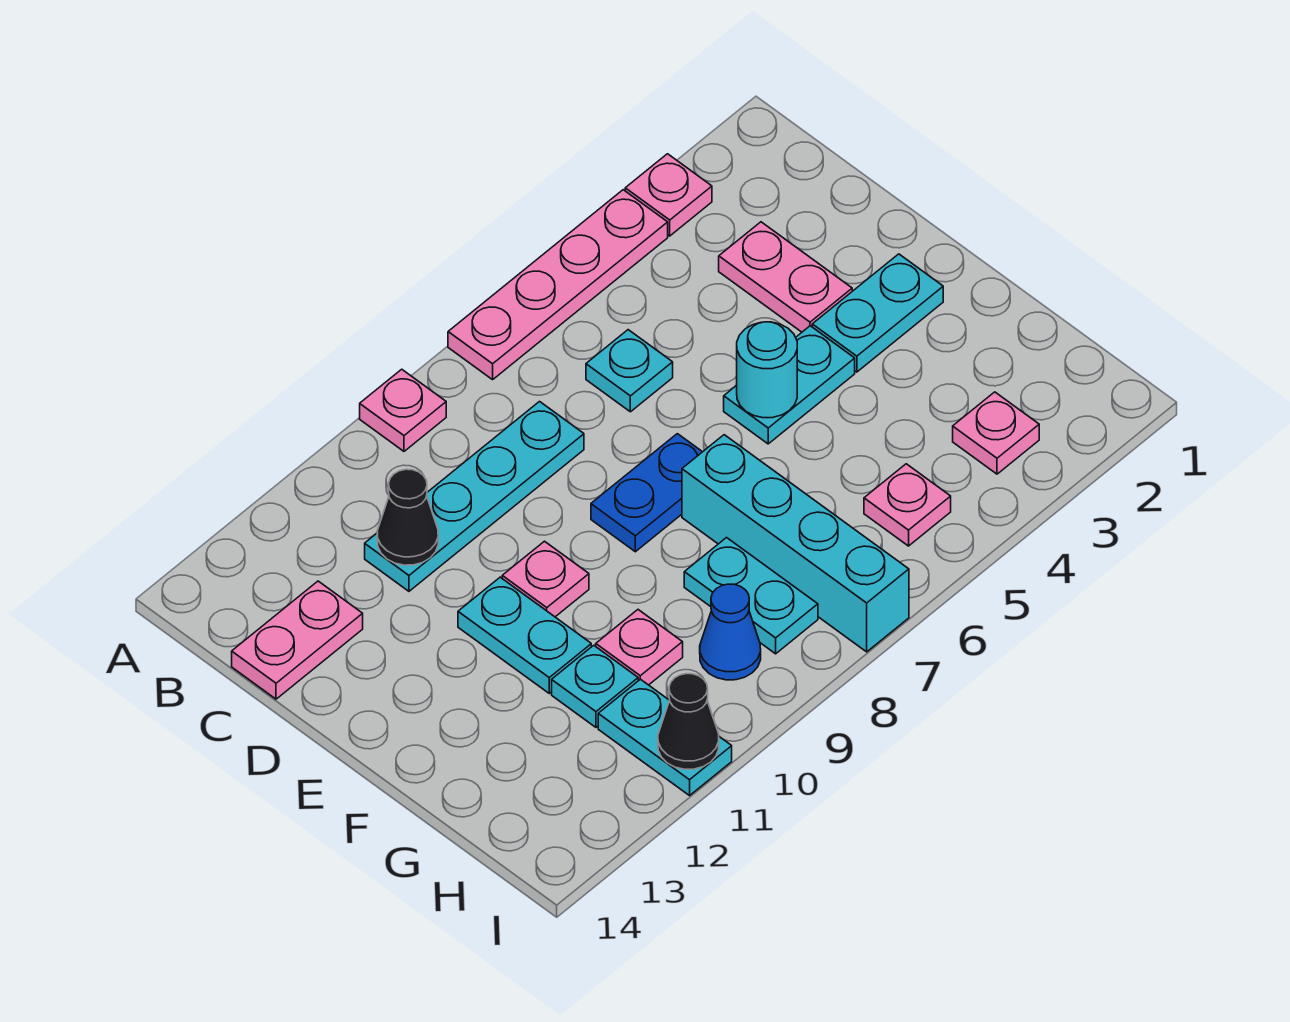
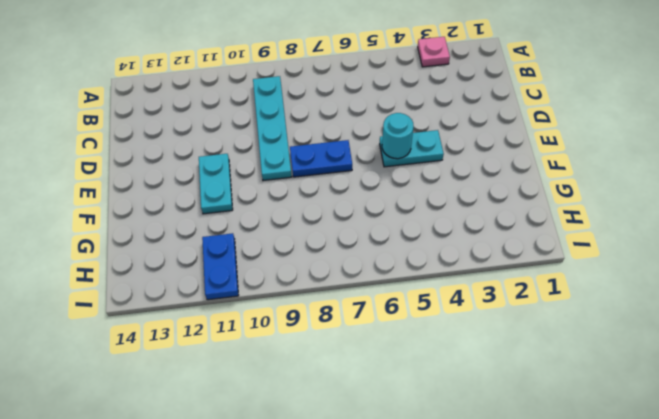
cyan plate B9:E9 level 1 -> cyan plate C8:C11 level 1
blue plate H11:I11 level 1 -> cyan plate H11:I11 level 1
none -> pink plate A4:A7 level 1
none -> pink plate A9 level 1
none -> pink plate C3:D3 level 1

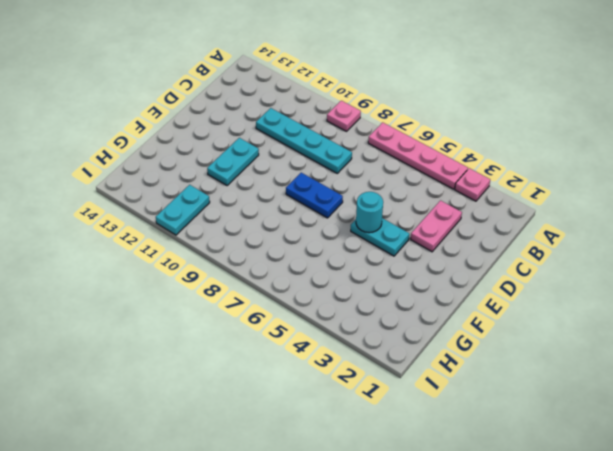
none -> cyan plate C6 level 1
none -> pink plate C13:C14 level 1
none -> cyan plate E2:E3 level 1

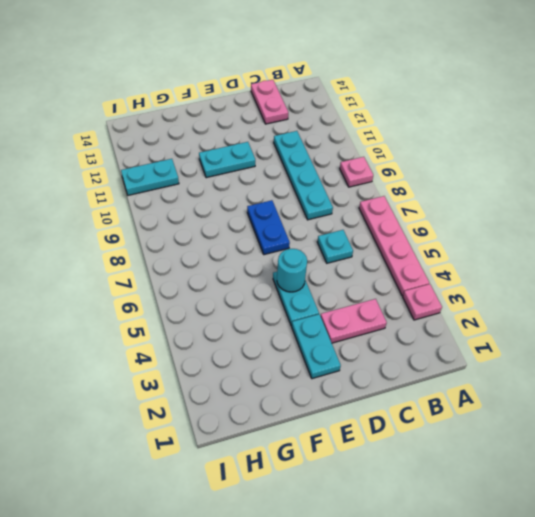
none -> pink plate E10 level 1
none -> cyan brick F7:I7 level 1
none -> cyan plate G8:H8 level 1

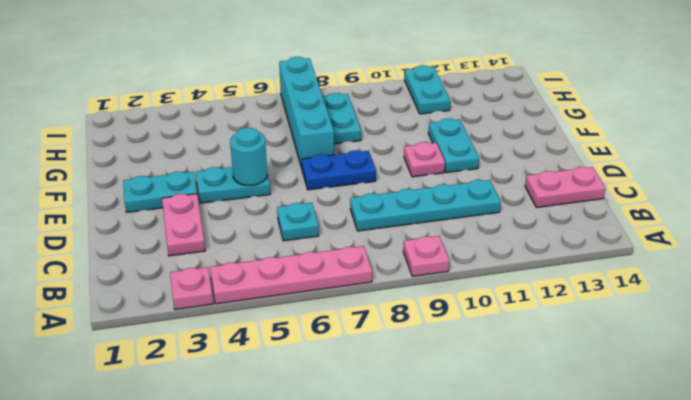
none -> pink plate G10 level 1
none -> cyan plate G11 level 1
none -> pink plate H3 level 1

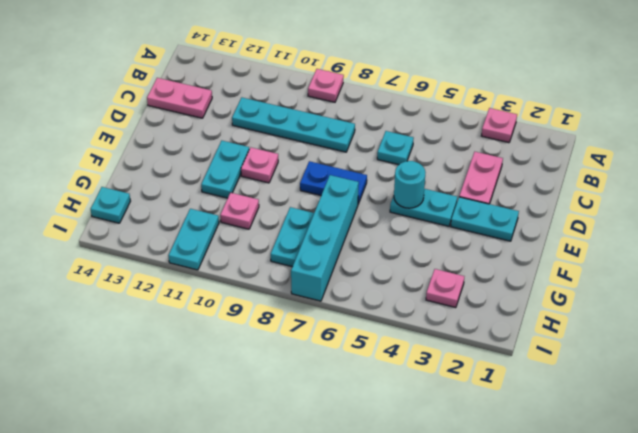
cyan plate H14 level 1 -> cyan plate G11 level 1
none -> pink plate A4:A7 level 1
none -> pink plate H5 level 1
none -> blue cone H9 level 1

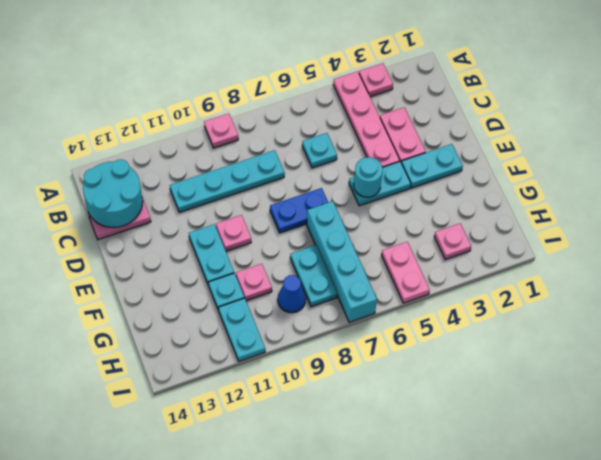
pink plate A4:D4 level 1 -> pink plate A4:A7 level 1
cyan round brick B13:C14 level 2 -> none
pink plate H5:I5 level 1 -> pink plate H5 level 1
none -> black cone C11 level 2
none -> black cone I11 level 2

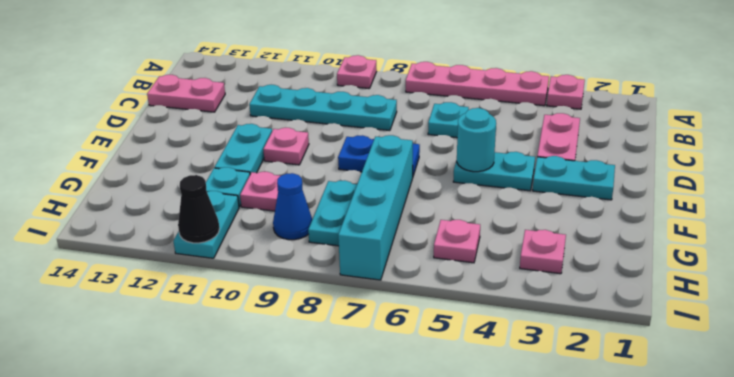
none -> black cone C11 level 2

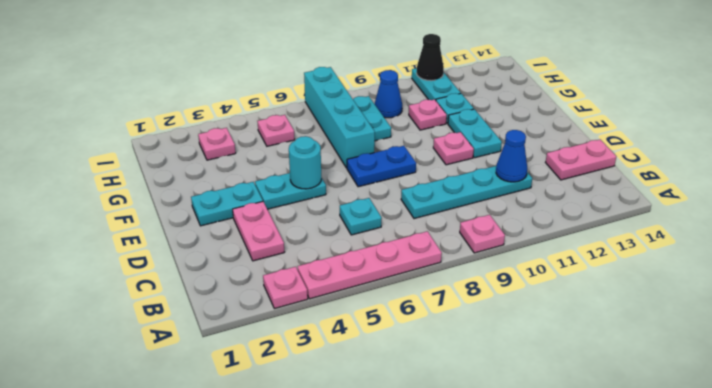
blue cone C11 level 2 -> black cone C11 level 2

